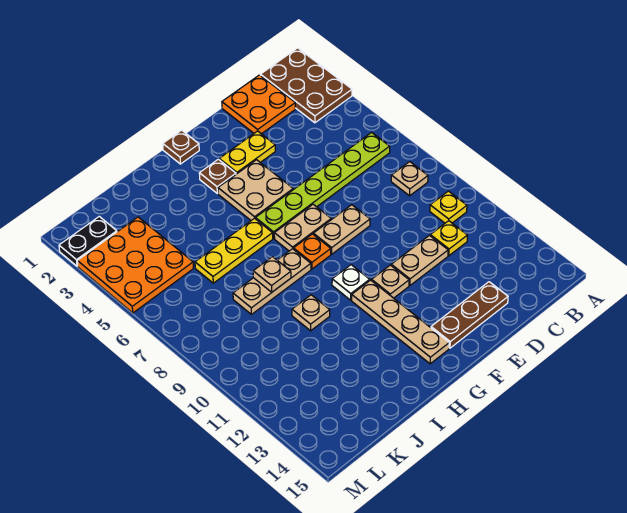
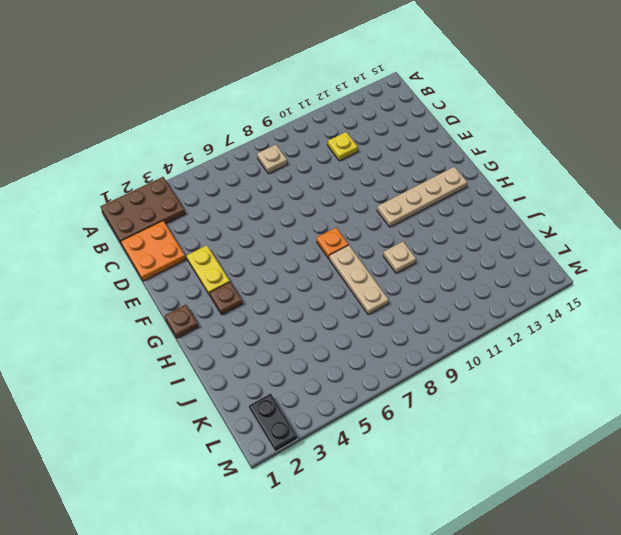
none -> lime plate B6:G6 level 1
none -> yellow plate B10 level 1
none -> tan plate D11:E11 level 1

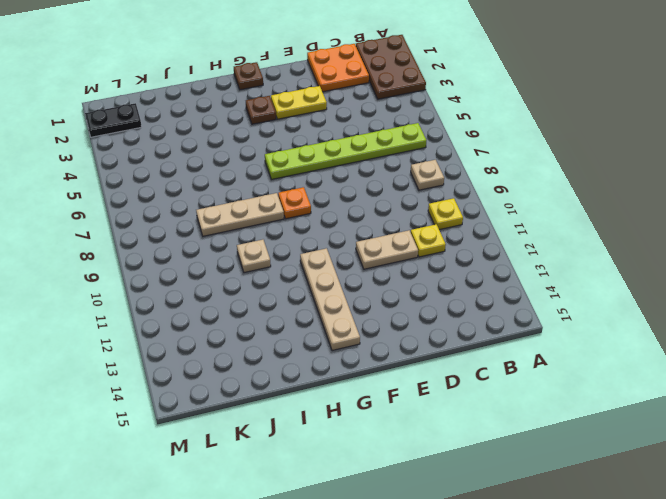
none -> brown plate D14:F14 level 1
none -> tan plate E8:F8 level 1
none -> tan plate F4:G5 level 1

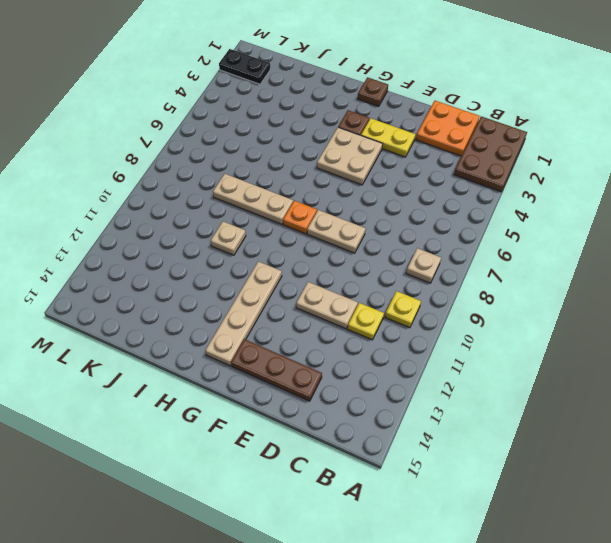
none -> lime plate B6:G6 level 1
none -> tan plate F7:G7 level 1
none -> tan plate F11 level 1

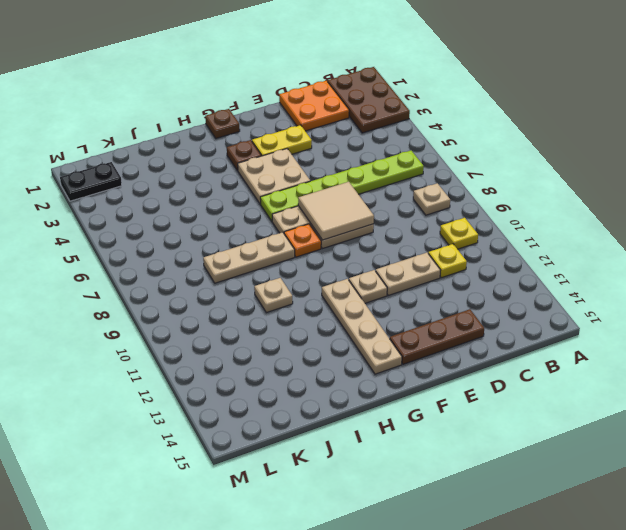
tan tile E7:F8 level 2 -> none
none -> white plate G10 level 1
none -> yellow plate H6:J6 level 1
none -> orange plate K3:M5 level 1

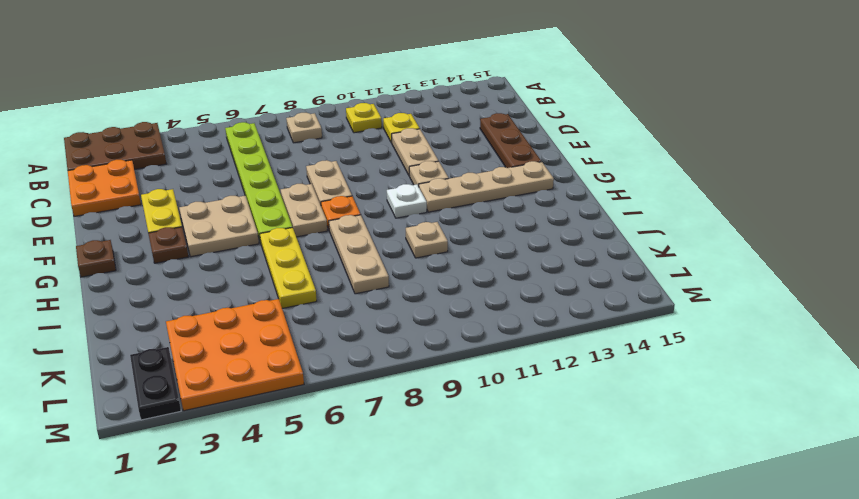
none -> tan plate I8 level 2

